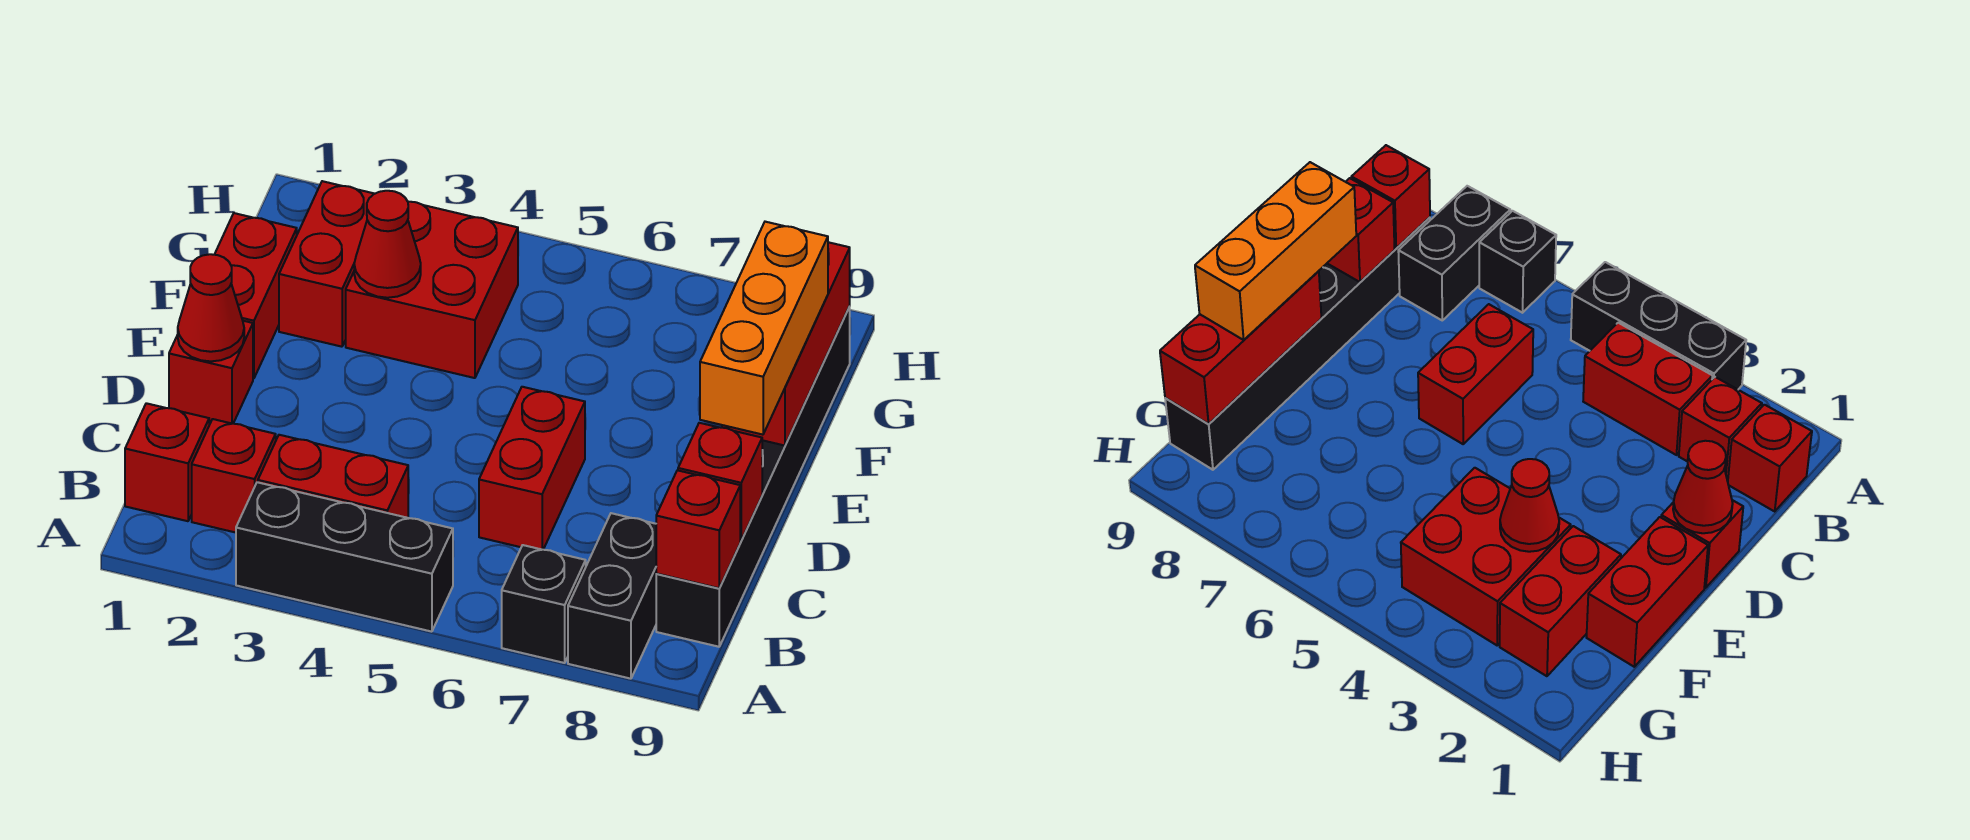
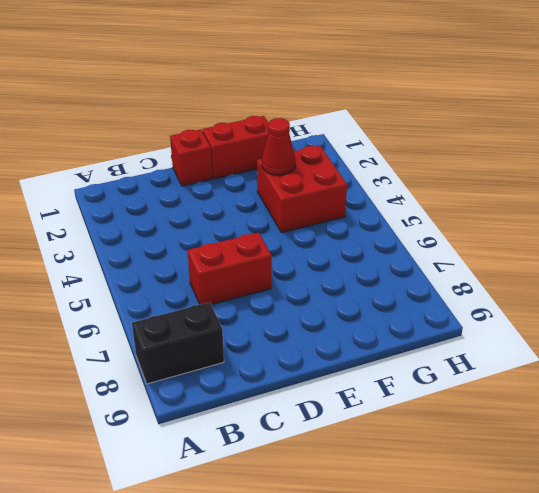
none -> black brick A3:A5 level 1
none -> black brick A7 level 1
none -> red brick B1 level 1

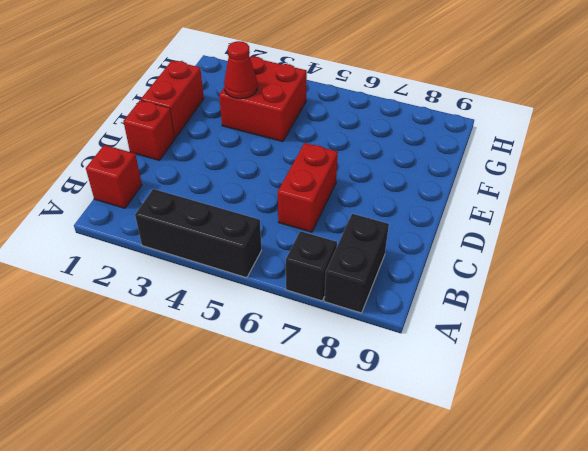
none -> red brick B2 level 1
none -> red brick B3:B4 level 1
none -> black brick B9:G9 level 1

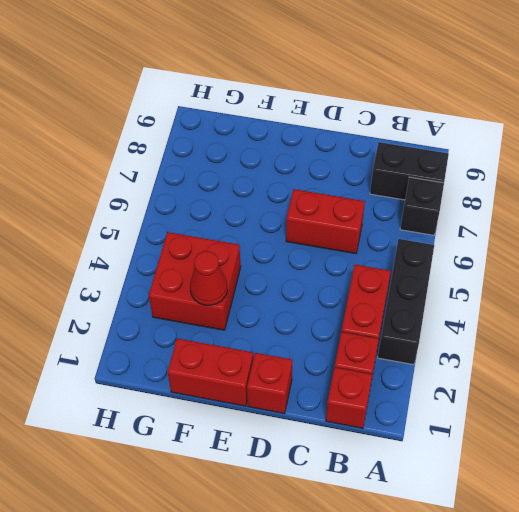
none -> black brick B9:G9 level 1
none -> red brick F2:G2 level 1
none -> red brick B9 level 2

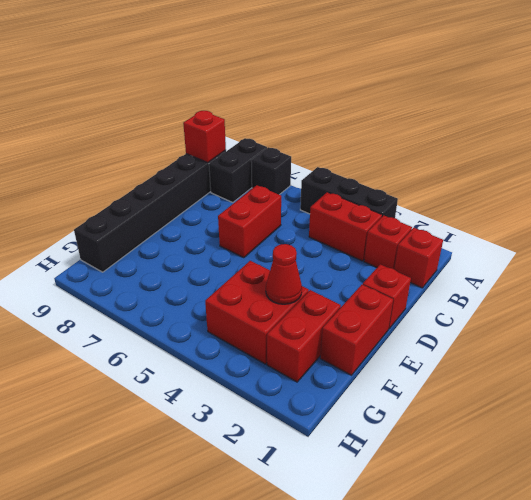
none -> red brick C9 level 2
none -> red cone D1 level 2
none -> red brick E9:G9 level 2

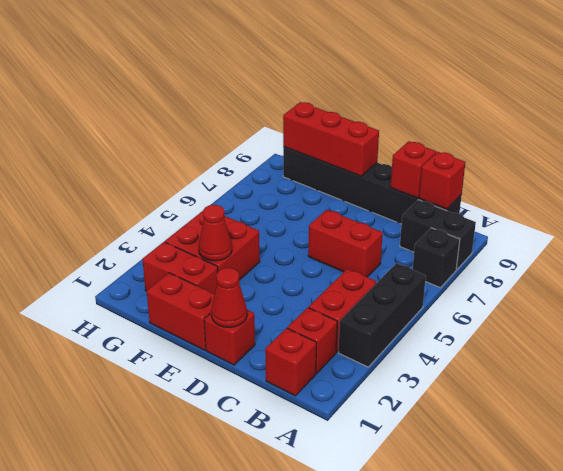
none -> orange brick D9:F9 level 3

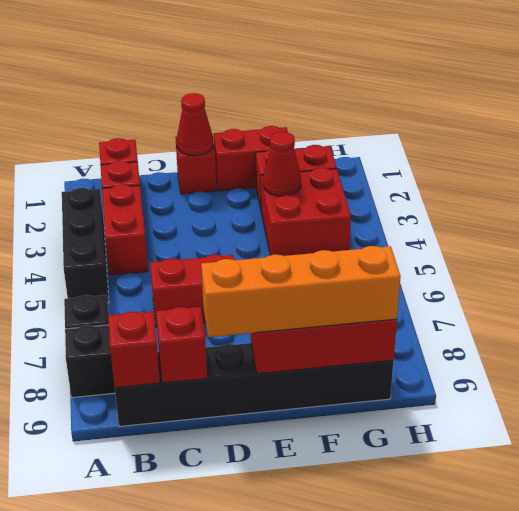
orange brick D9:G9 level 3 -> orange brick D9:F9 level 3

